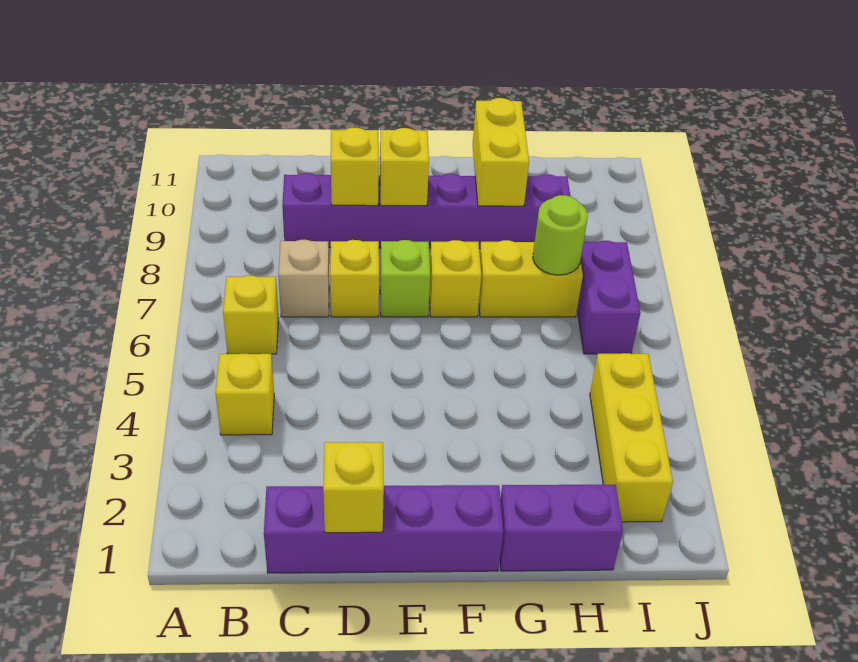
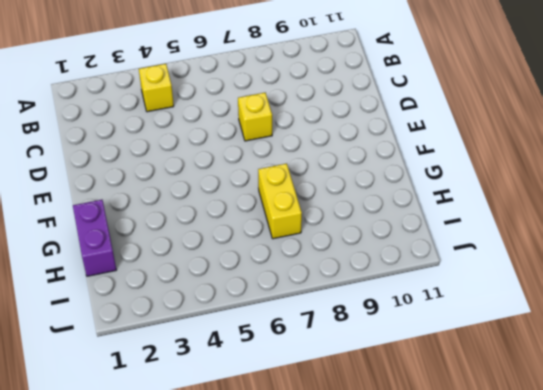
none -> yellow brick B6 level 1
none -> purple brick C1:F1 level 1
none -> tan brick C7 level 1

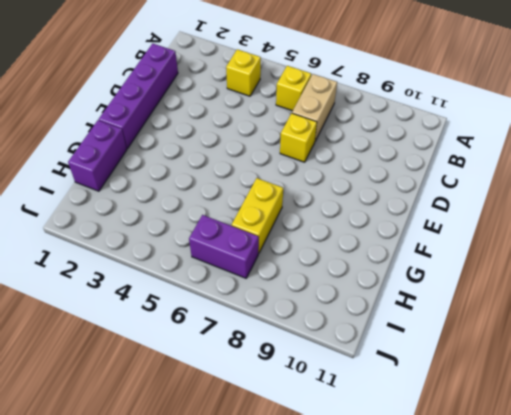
tan brick B7:C7 level 1 -> tan brick C7 level 1
none -> purple brick C9:H9 level 1
none -> lime brick E7 level 1
none -> yellow brick F7 level 1

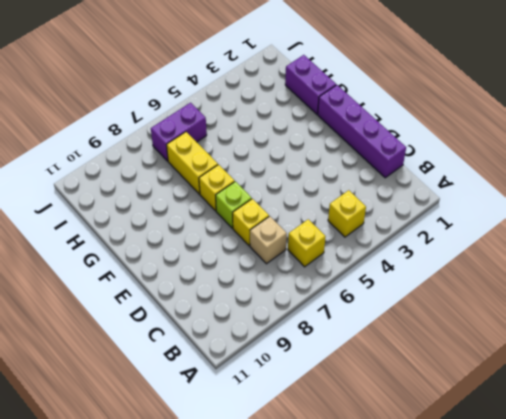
none -> purple brick C9:H9 level 1
none -> yellow brick I2:I4 level 1
none -> yellow brick D1 level 2

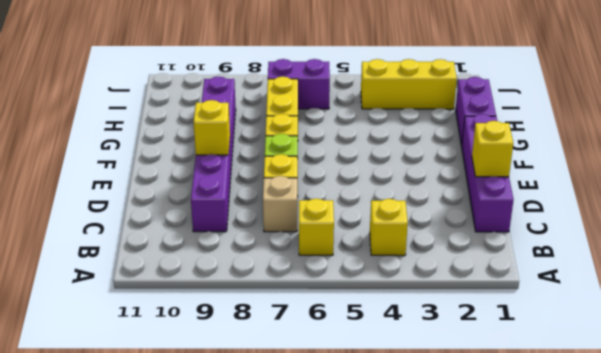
none -> yellow brick D9 level 2
none -> yellow brick G9:G10 level 2
none -> lime round brick H7 level 2

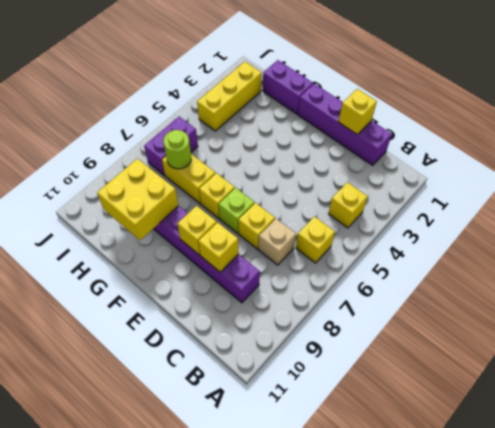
yellow brick G9:H10 level 2 -> yellow brick G9:G10 level 2

